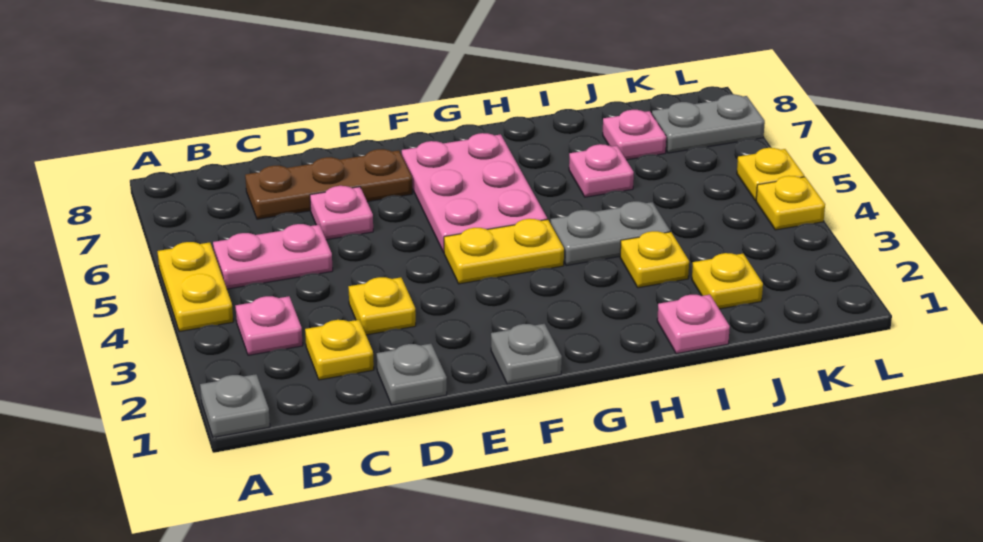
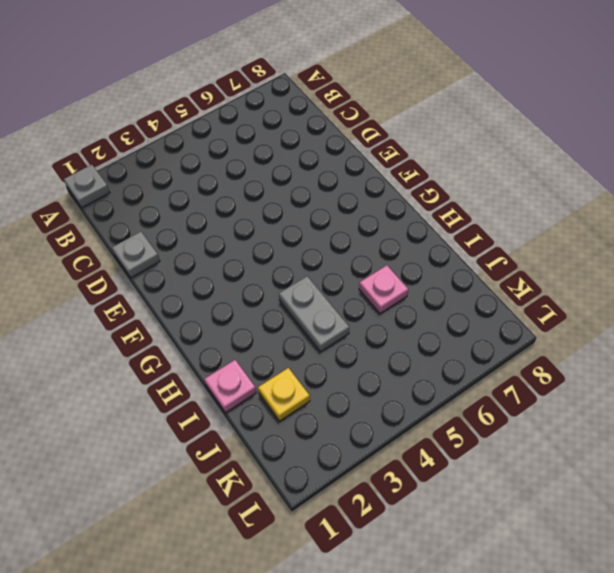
none -> yellow plate A4:A5 level 1
none -> pink plate B3 level 1
none -> pink plate B5:C5 level 1

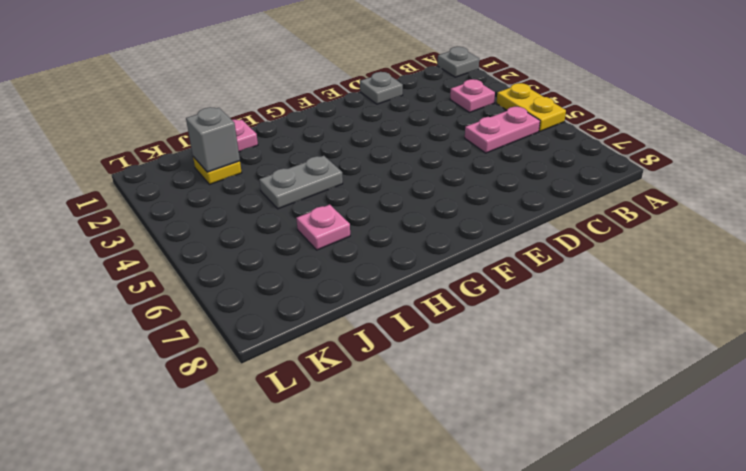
grey brick J2 level 2 -> none
none -> yellow plate C2 level 1
none -> brown plate C7:E7 level 1
none -> yellow plate D3 level 1

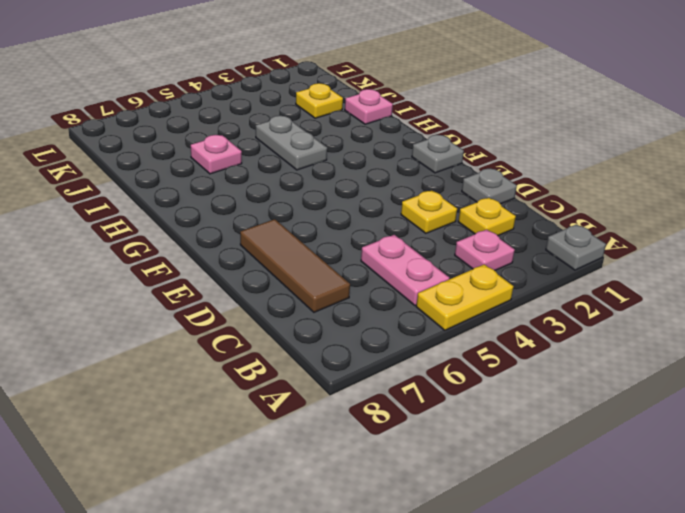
brown tile C7:E7 level 1 -> brown plate C7:E7 level 1
none -> pink plate D6 level 1
none -> yellow plate F4:G4 level 1
none -> pink plate F5:G7 level 1

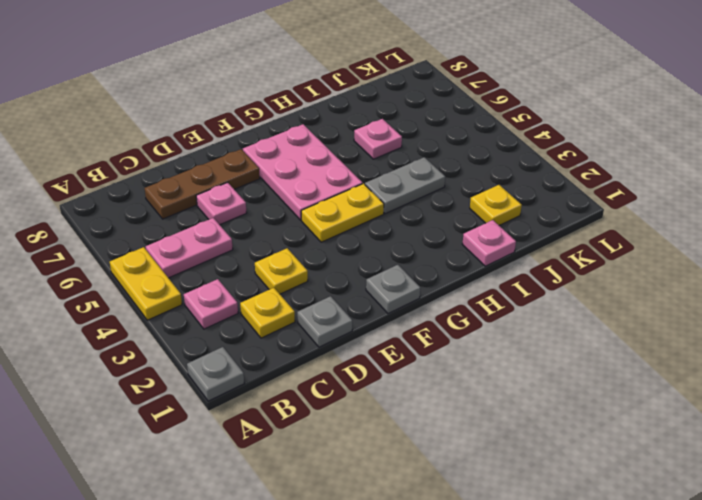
none -> yellow plate I3 level 1
none -> pink plate J7 level 1
none -> grey plate K7:L7 level 1

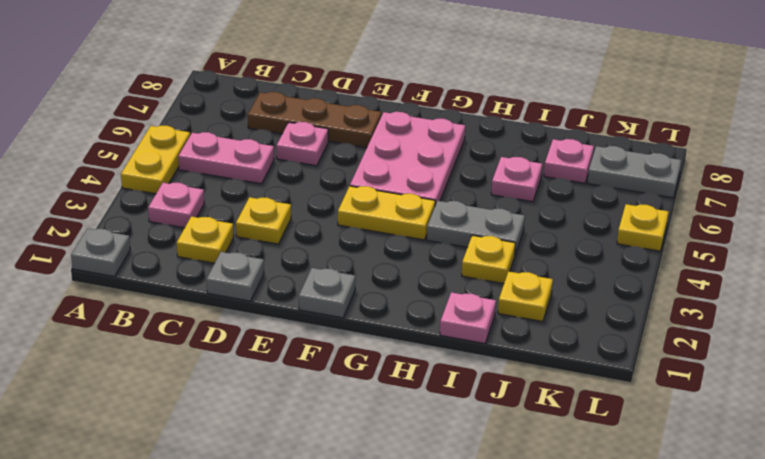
none -> yellow plate L4 level 1

